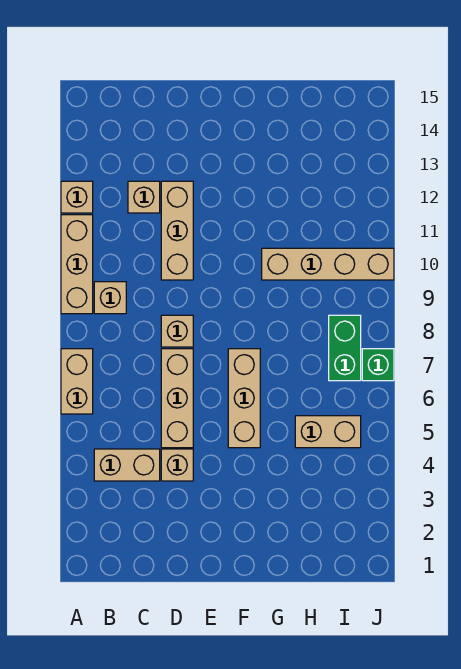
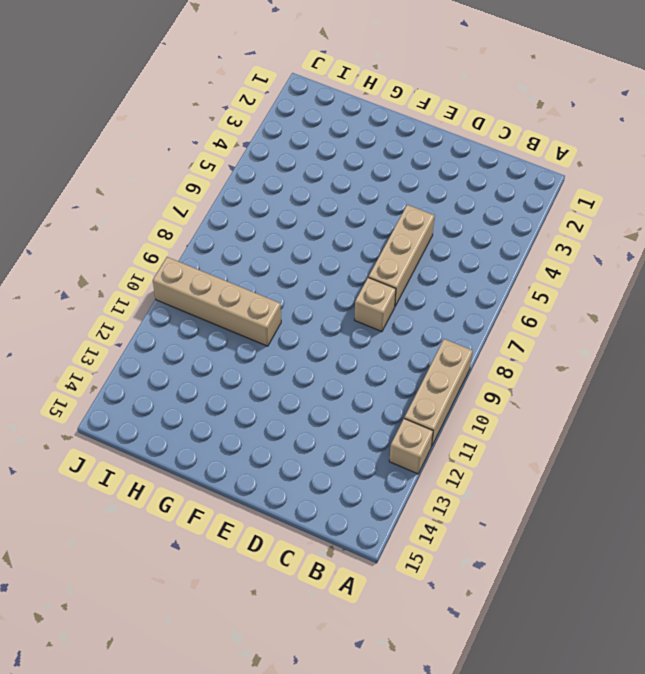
none -> tan brick A6:A7 level 1
none -> tan brick B4:C4 level 1
none -> tan brick B9 level 1

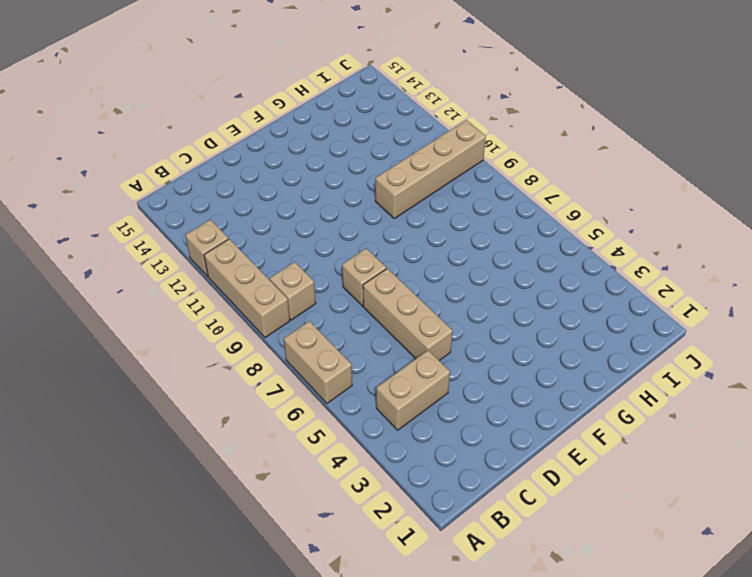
none -> tan brick C12 level 1
none -> tan brick D4 level 1
none -> tan brick D10:D12 level 1

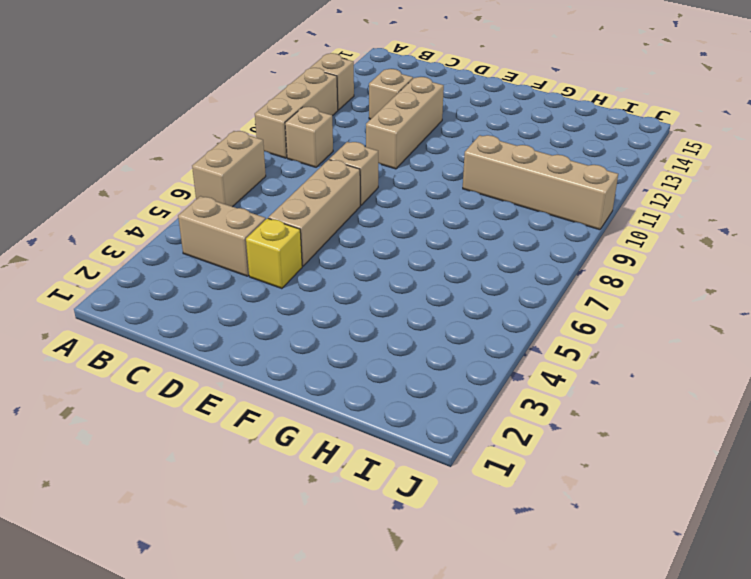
yellow brick D4 level 1 -> tan brick D4 level 1
none -> tan brick F5:F7 level 1
none -> tan brick H5:I5 level 1
none -> green brick I7:I8 level 1

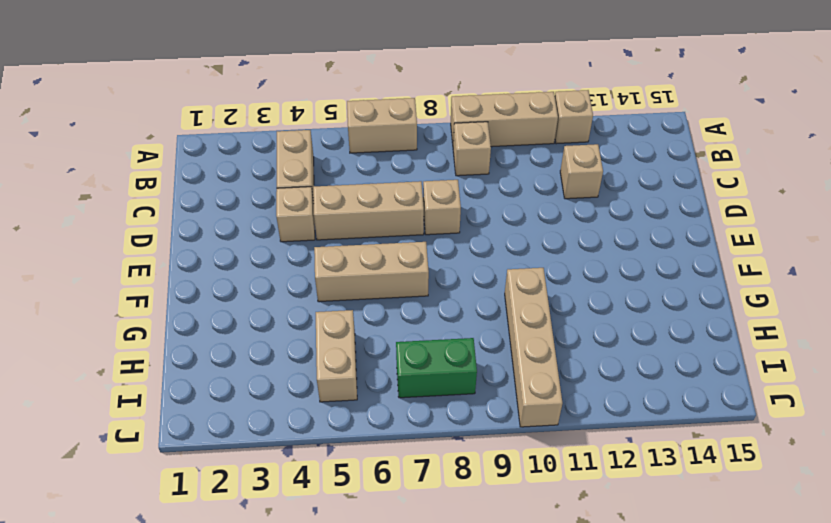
none -> tan brick D10:D12 level 1
none -> green brick J7 level 1

